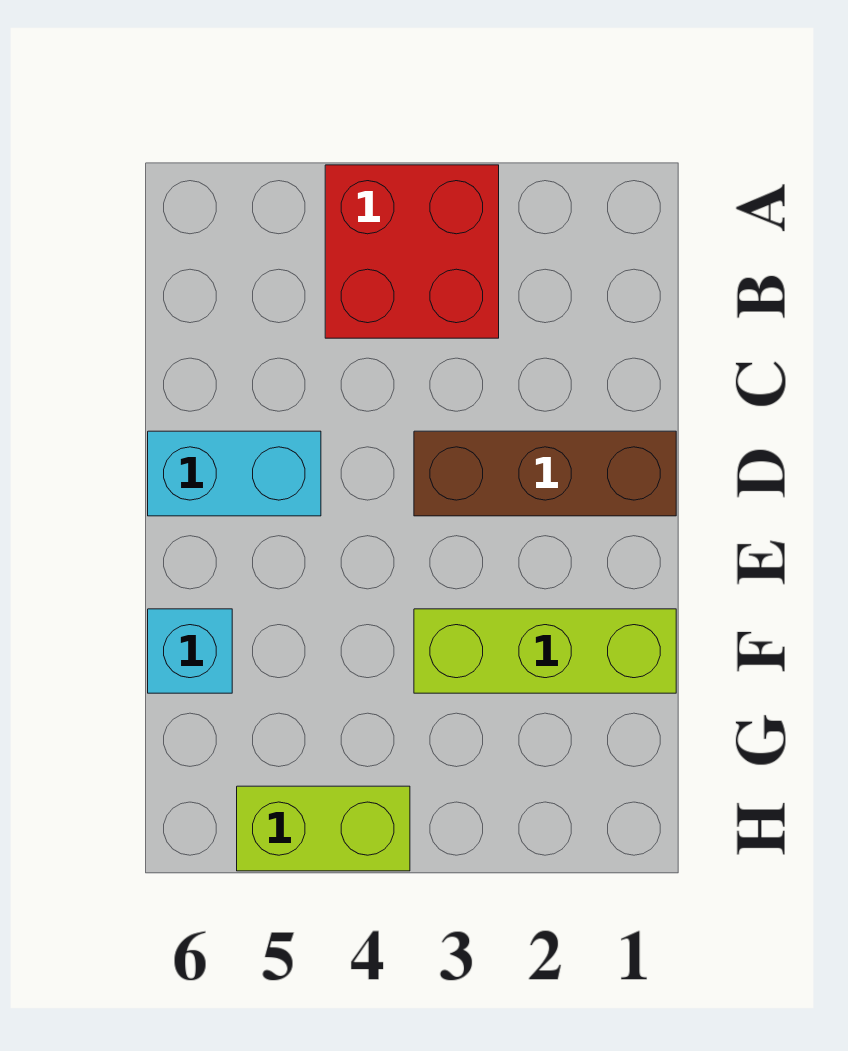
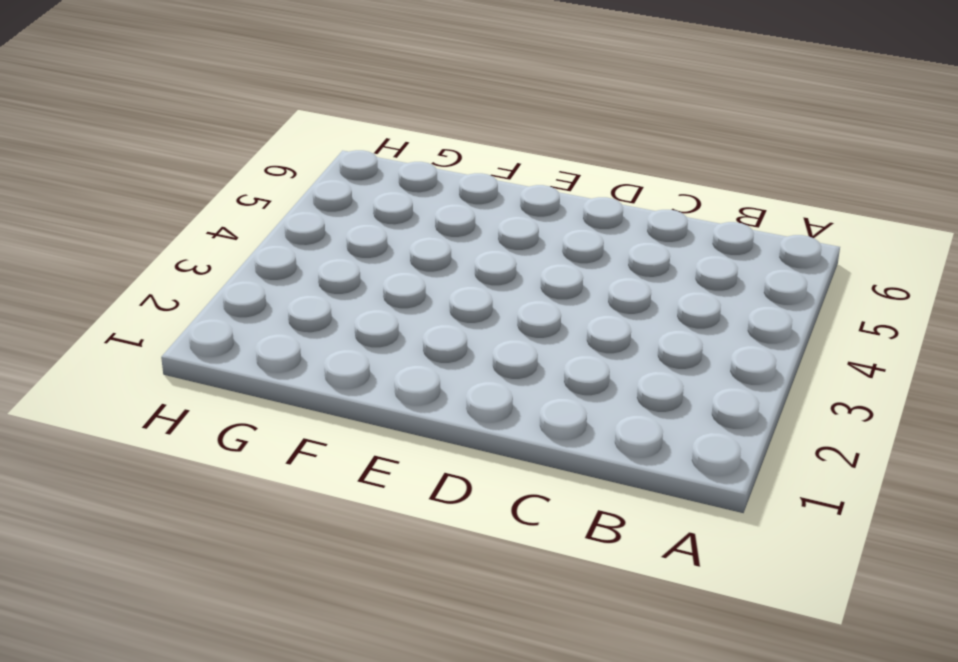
none -> red brick A3:B4 level 1
none -> brown brick D1:D3 level 1

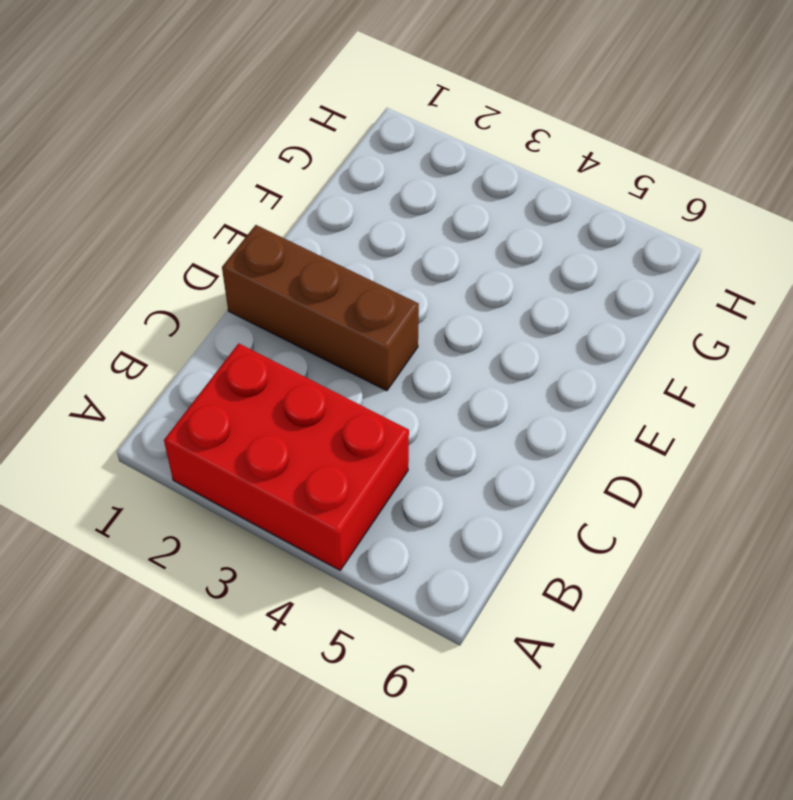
red brick A2:B4 level 1 -> red brick A3:B4 level 1
none -> cyan brick D5:D6 level 1
none -> lime brick F1:F3 level 1

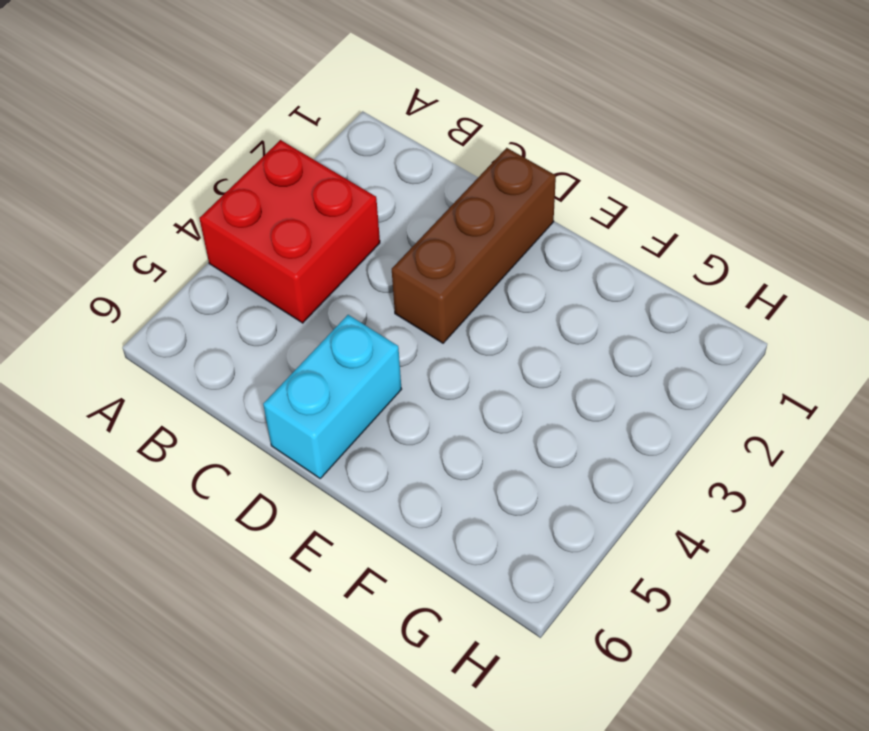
none -> lime brick F1:F3 level 1
none -> cyan brick F6 level 1

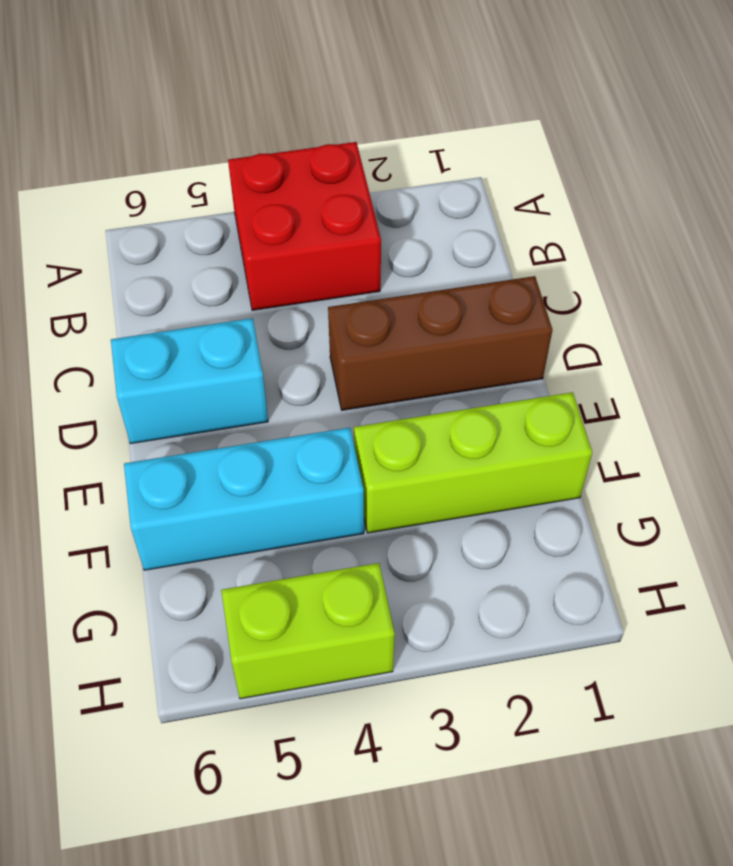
cyan brick F4:F6 level 1 -> cyan brick F6 level 1

